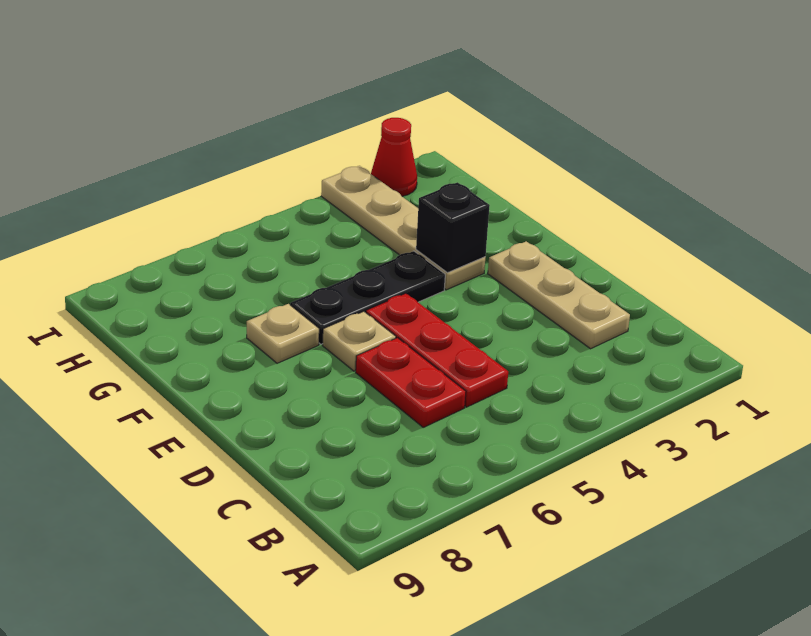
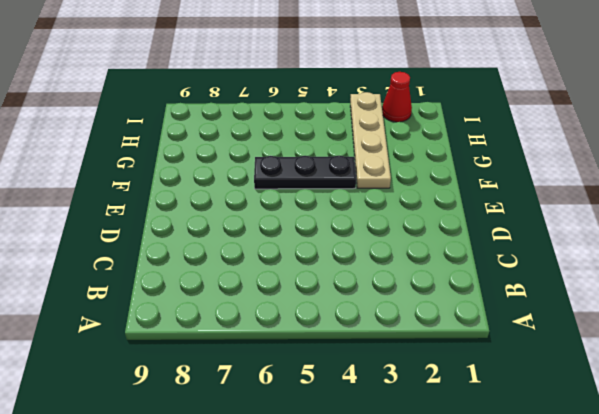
none -> tan plate C2:E2 level 1
none -> red plate C5:E5 level 1

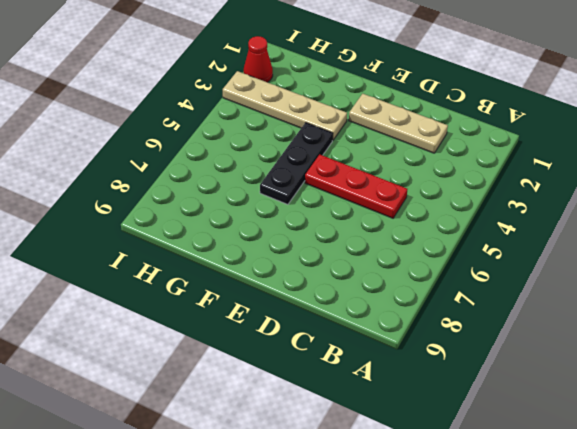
none -> red plate C6:D6 level 1
none -> tan plate E6 level 1

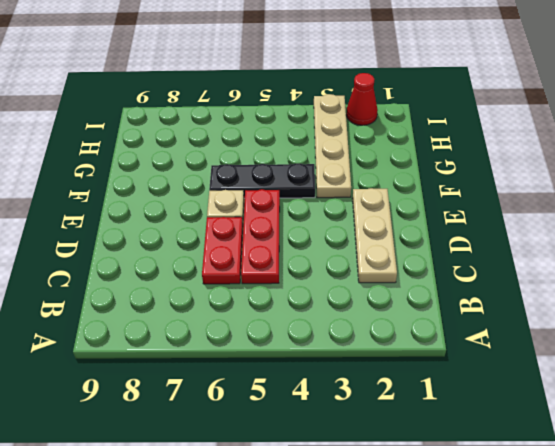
none -> tan plate F7 level 1
none -> black brick F3 level 2

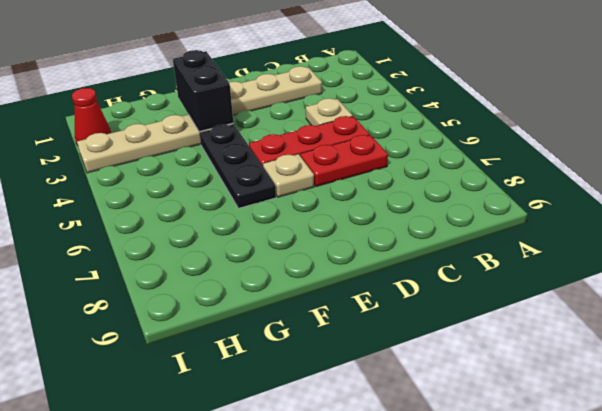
tan plate C4 level 1 -> tan plate F7 level 1
black brick F2:F3 level 2 -> black brick F3 level 2

